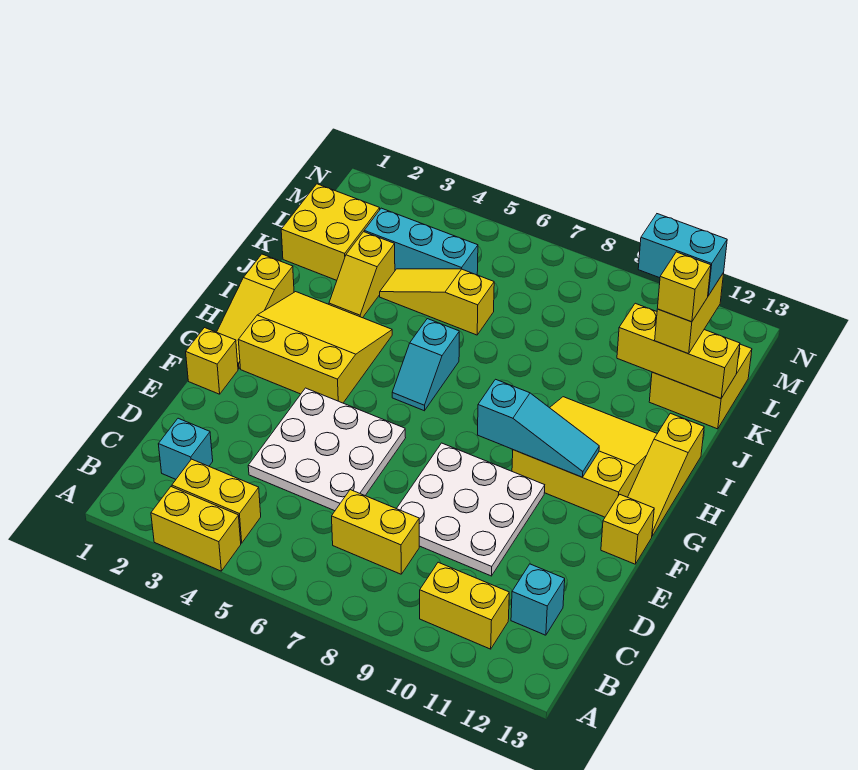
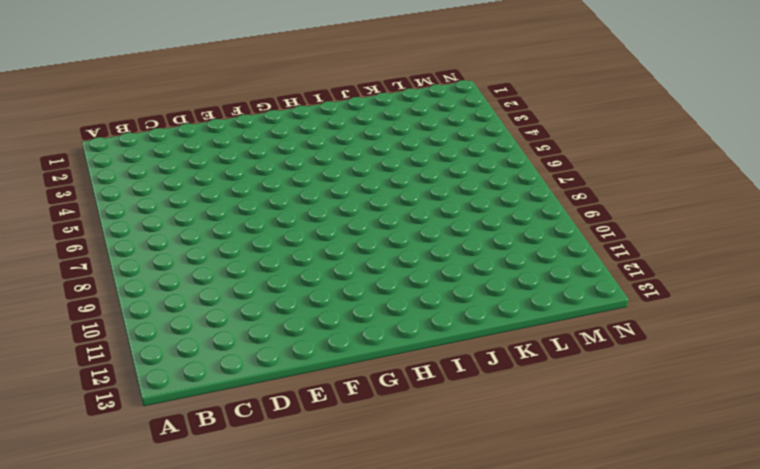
none -> yellow brick A3:A4 level 1
none -> yellow brick B3:B4 level 1
none -> yellow brick B10:B11 level 1

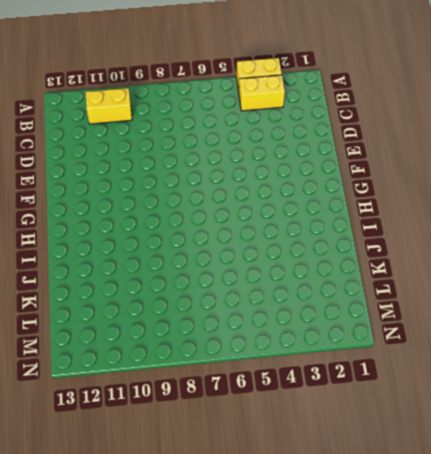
none -> cyan brick C2 level 1
none -> yellow brick C7:C8 level 1
none -> cyan brick C12 level 1

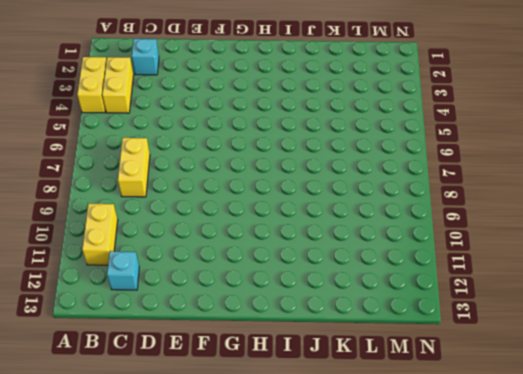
none -> white plate D4:F6 level 1
none -> white plate D8:F10 level 1
none -> yellow brick F1 level 1

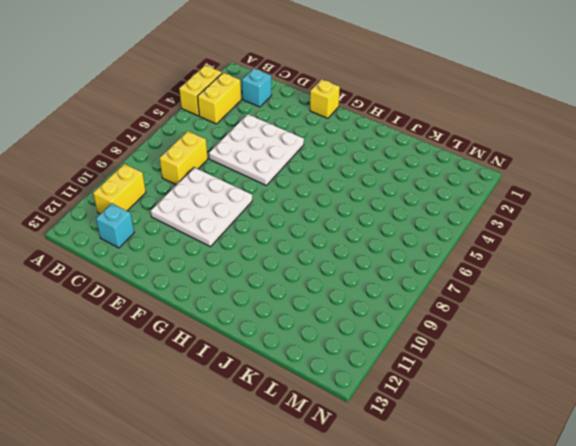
none -> yellow brick F13 level 1
none -> yellow slope G1:I1 level 1 top I
none -> yellow slope G2:I4 level 1 top G

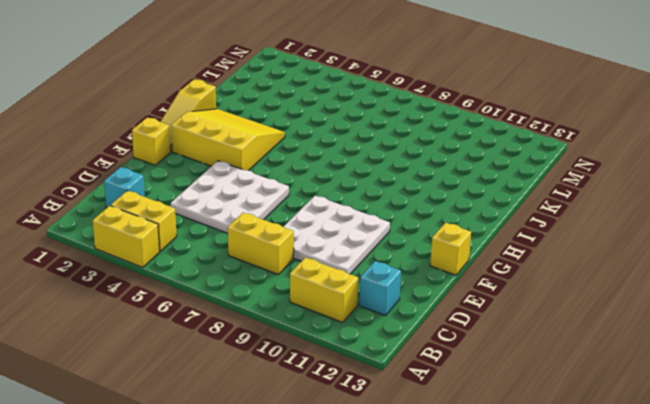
none -> yellow slope G10:I12 level 1 top G
none -> yellow slope G13:I13 level 1 top I
none -> cyan slope H6:I6 level 1 top I

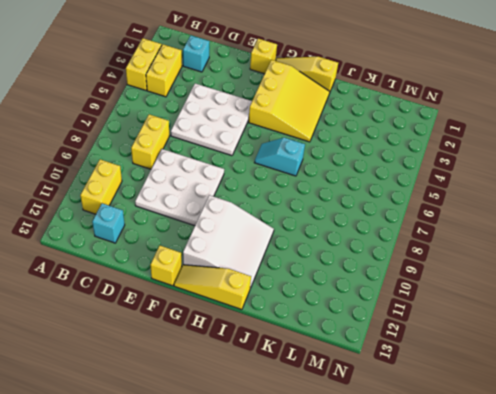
white slope G10:I12 level 1 top G -> yellow slope G10:I12 level 1 top G
none -> yellow slope J3:K3 level 1 top K
none -> yellow brick K1:L2 level 1
none -> yellow slope K4:K6 level 1 top 6

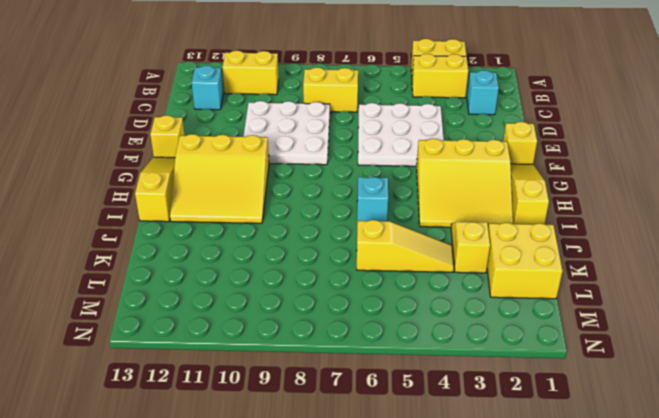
none -> yellow brick K12:L13 level 1
none -> cyan brick L3:L5 level 1
none -> cyan slope G9:G11 level 2 top 9

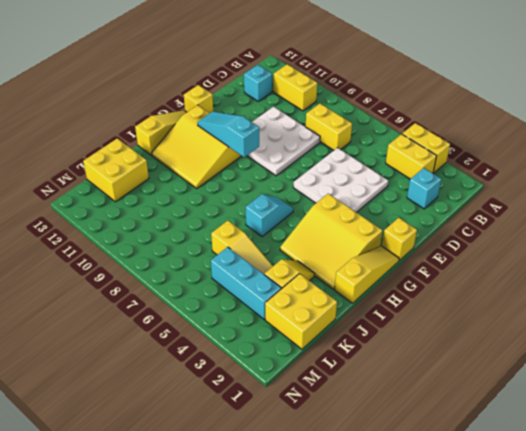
none -> yellow brick K11:K13 level 2
none -> yellow brick K12:L12 level 3
none -> yellow brick K12 level 4

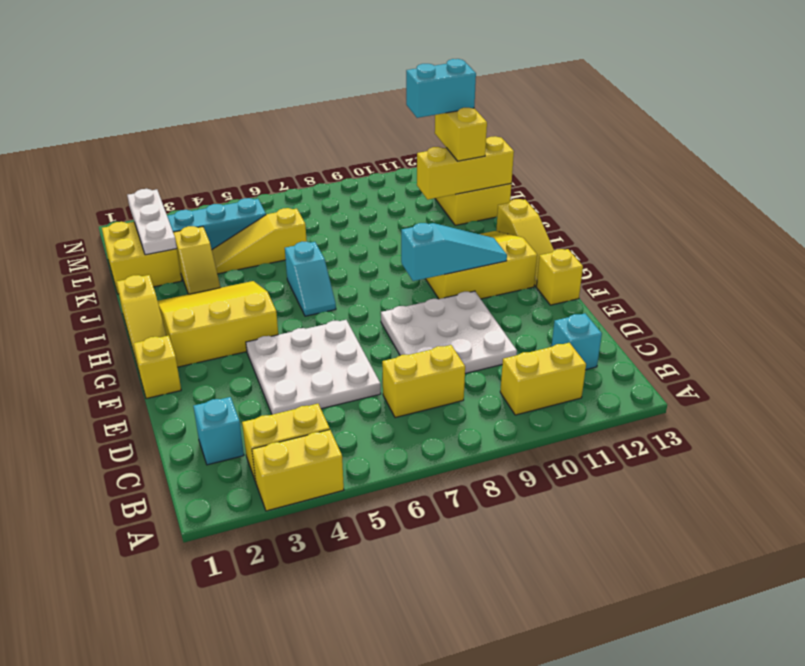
white plate K2:M2 level 2 -> none
none -> yellow brick K12 level 4

